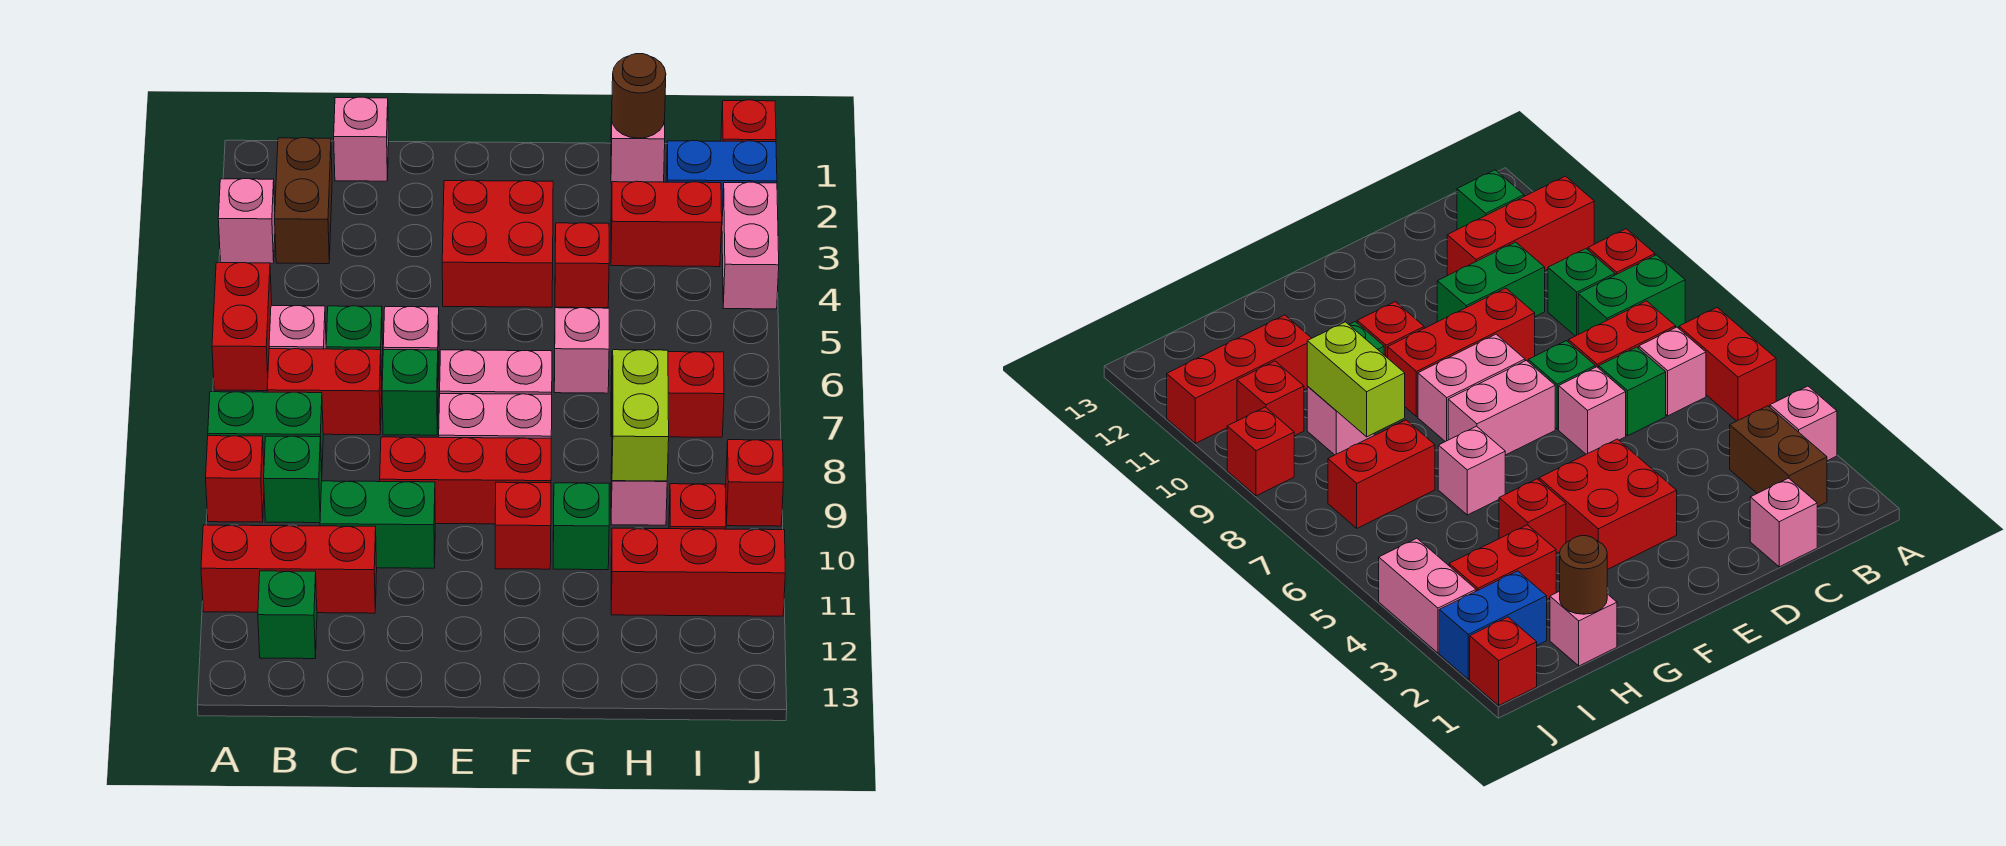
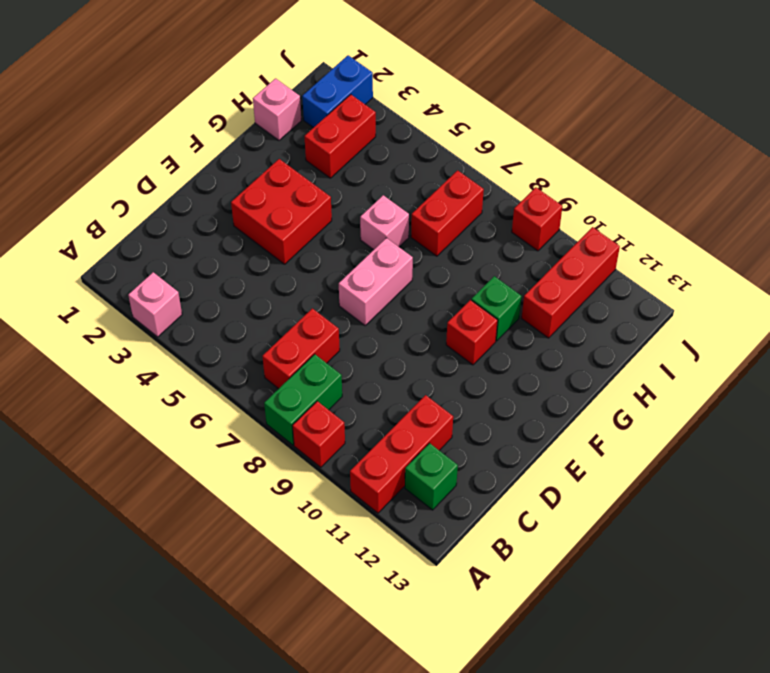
none -> red brick A5:A6 level 1
none -> brown brick B2:B3 level 1
none -> pink brick B6 level 1
none -> green brick B9 level 1

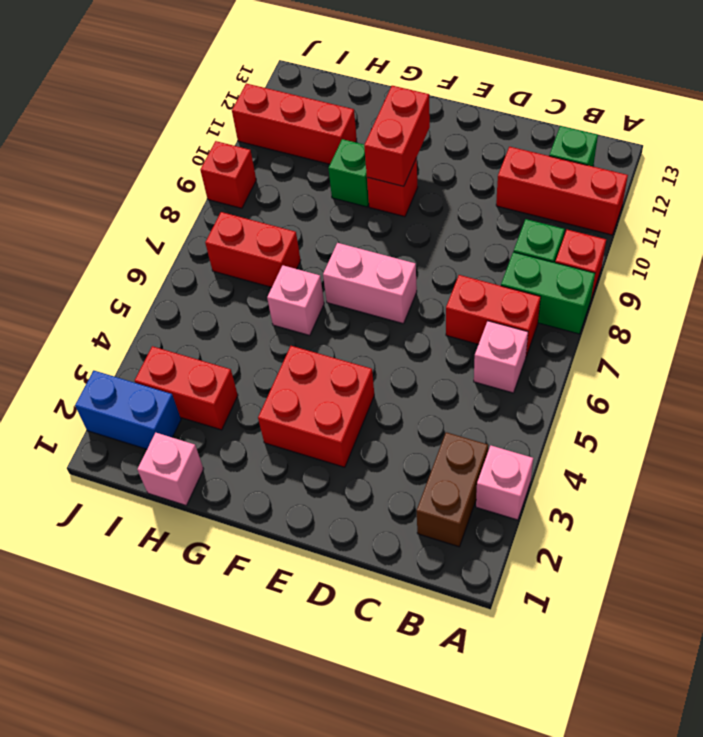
red brick F10:F11 level 2 -> red brick A5:A6 level 1
none -> pink brick C1 level 1
none -> green brick C6 level 1
none -> green brick C10:D10 level 1
none -> pink brick D6 level 1

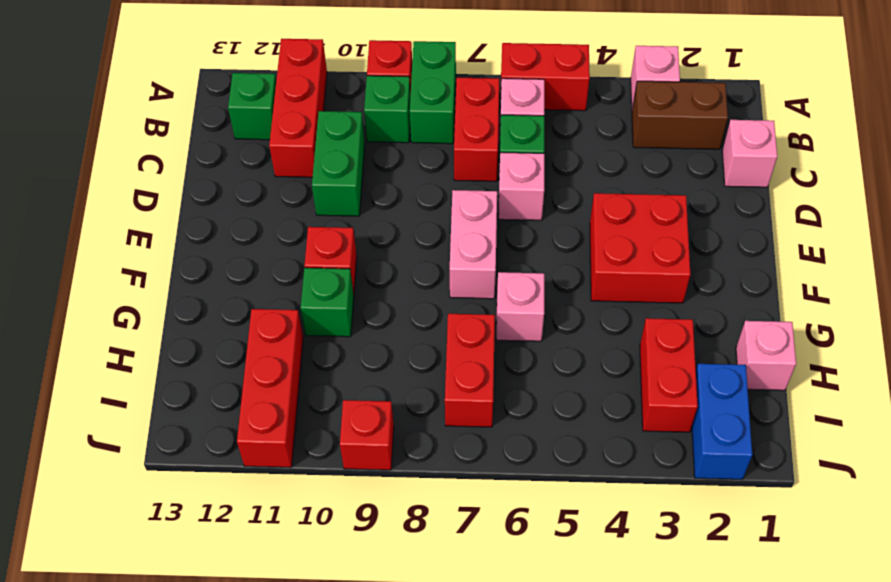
none -> green brick D7 level 1
none -> red brick D9:F9 level 1
none -> pink brick E8:F8 level 1
none -> red brick G4 level 1

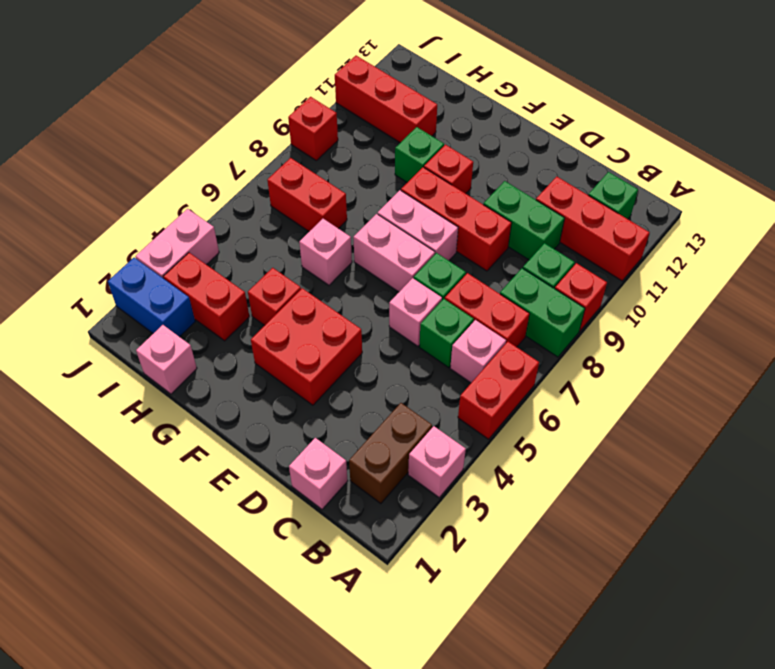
none -> pink brick H9 level 1
none -> red brick I10 level 1
none -> red brick J1 level 1
none -> brown round brick H1 level 2

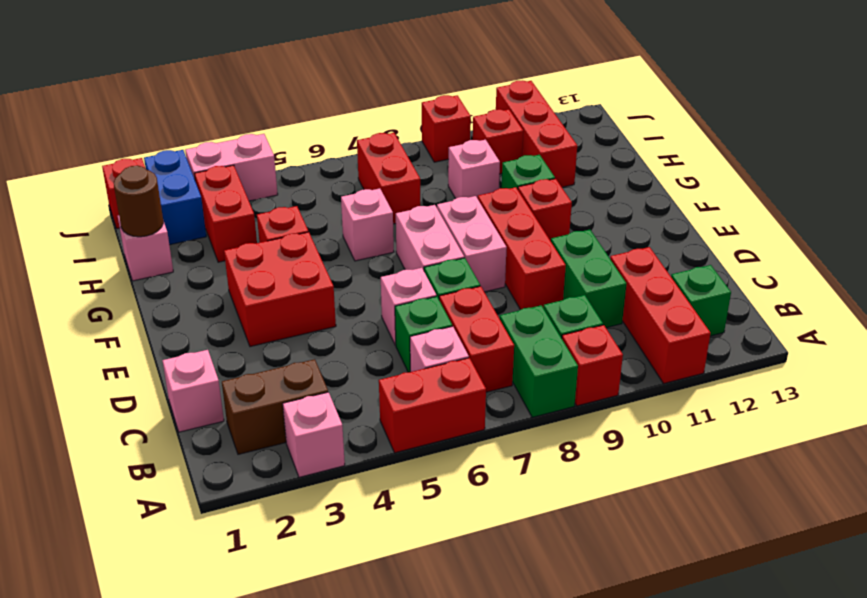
none -> lime brick H8:H9 level 2

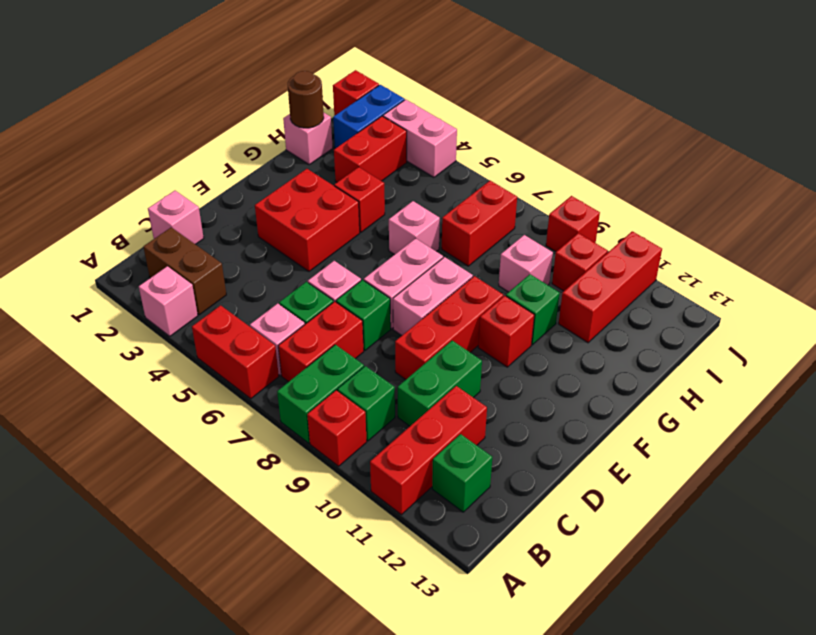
none -> lime brick H8:H9 level 2

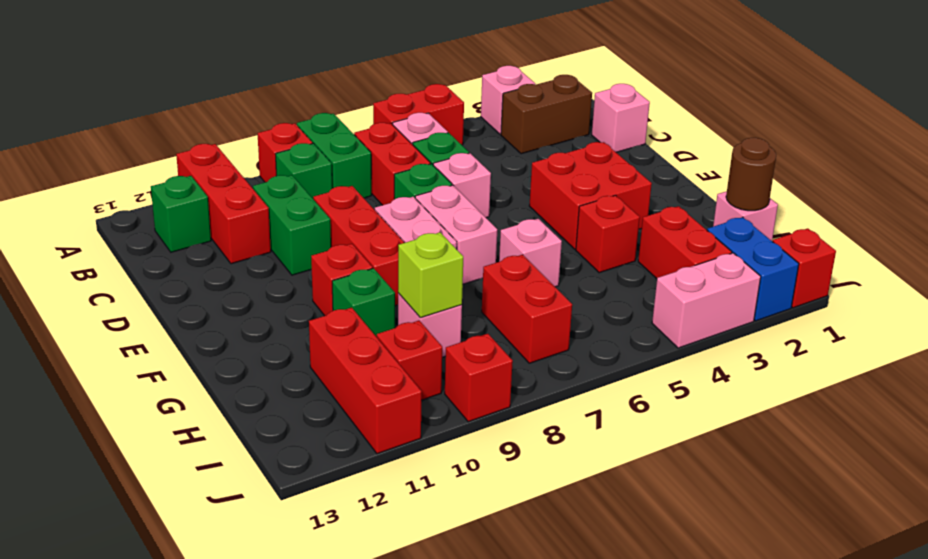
lime brick H9 level 2 -> lime brick H8:H9 level 2

